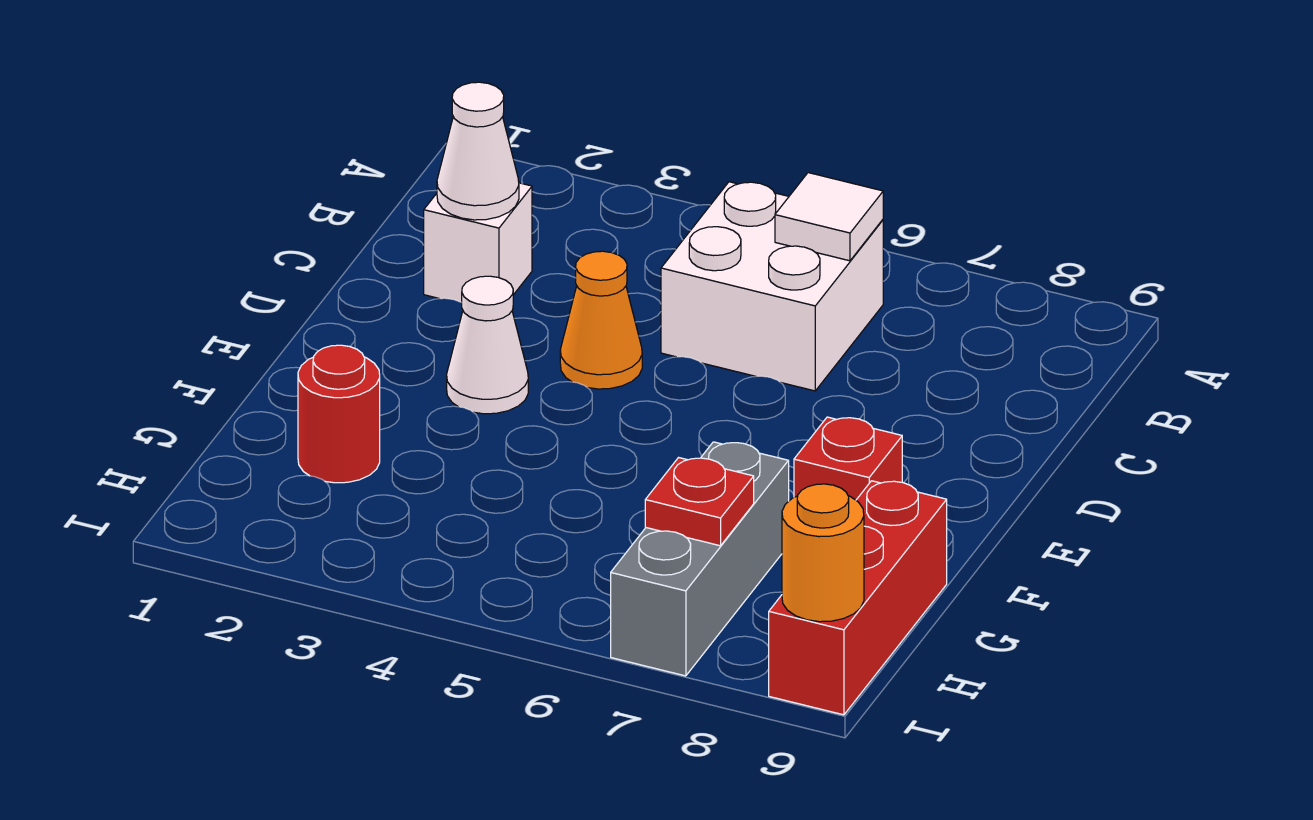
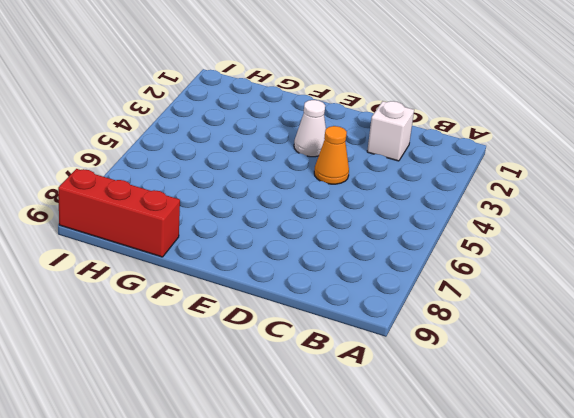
none -> white brick B5:C6 level 1
none -> red brick F8 level 1
none -> red round brick G2 level 1

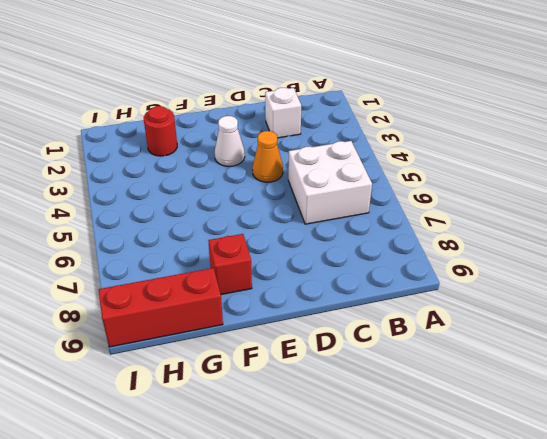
none -> grey brick G7:I7 level 1
none -> white tile B6 level 2
none -> white cone C2 level 2

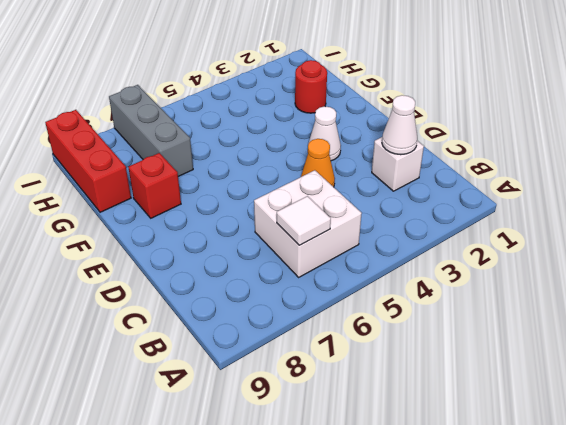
none -> red plate H7 level 2
none -> orange round brick I9 level 2

